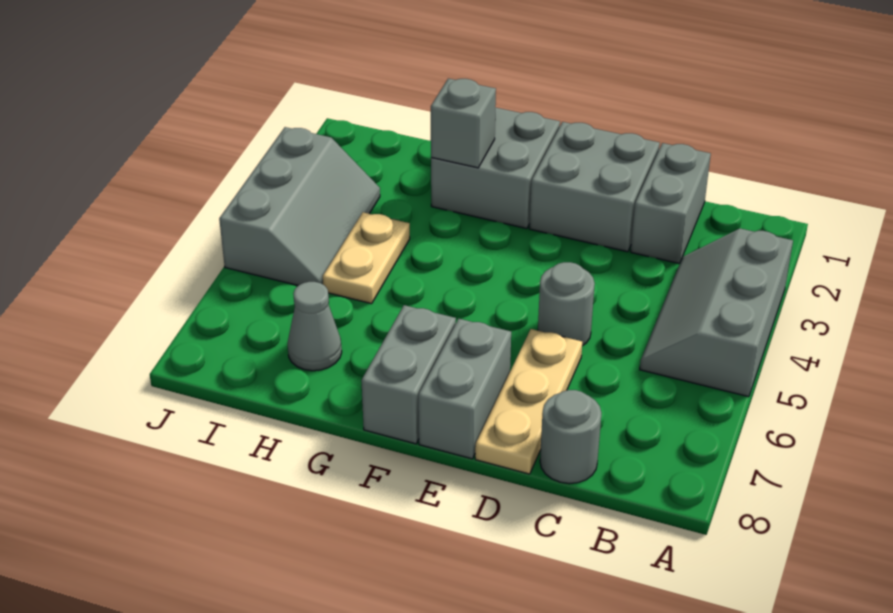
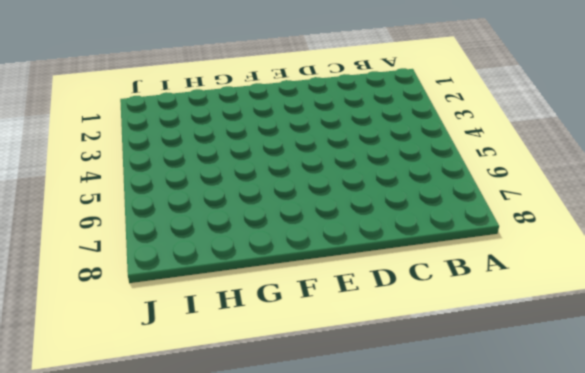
none -> grey slope A3:B5 level 1 top A
none -> grey brick C1:C2 level 1
none -> grey round brick C8 level 1

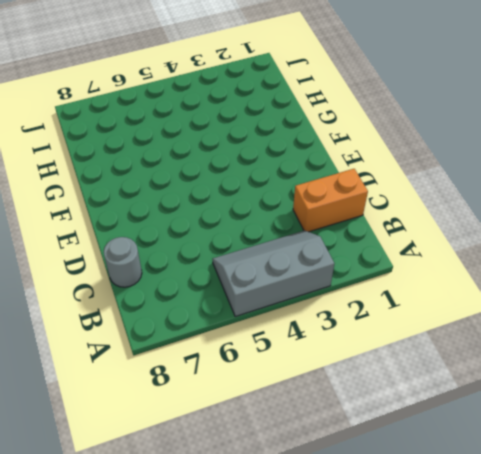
orange brick C1:C2 level 1 -> grey brick C1:C2 level 1
none -> grey brick D1:E2 level 1
none -> grey round brick D5 level 1
none -> tan plate D6:D8 level 1

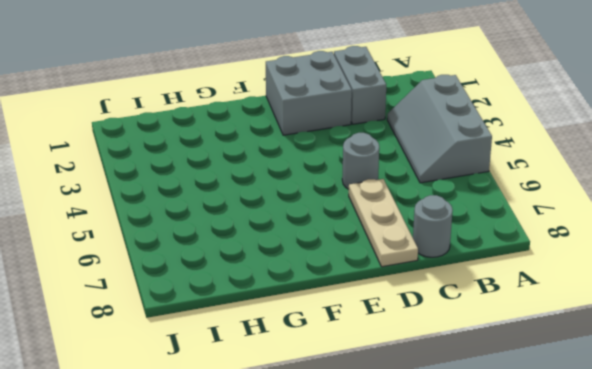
none -> grey brick E7:E8 level 1
none -> grey brick F1:G2 level 1
none -> grey brick F7:F8 level 1

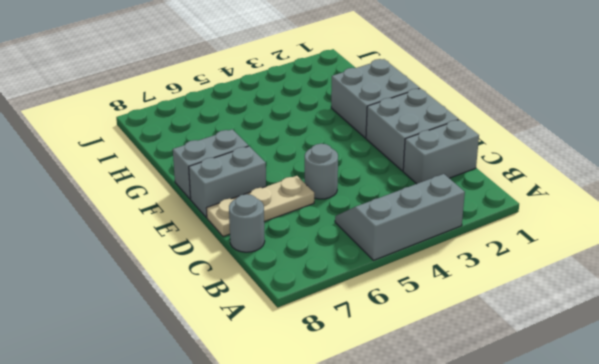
none -> tan plate H4:H5 level 1
none -> grey cone H7 level 1
none -> grey slope I3:J5 level 1 top J

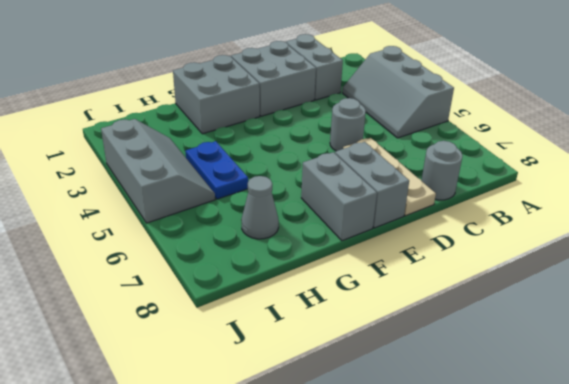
blue plate H4:H5 level 1 -> tan plate H4:H5 level 1
none -> grey brick G2 level 2

